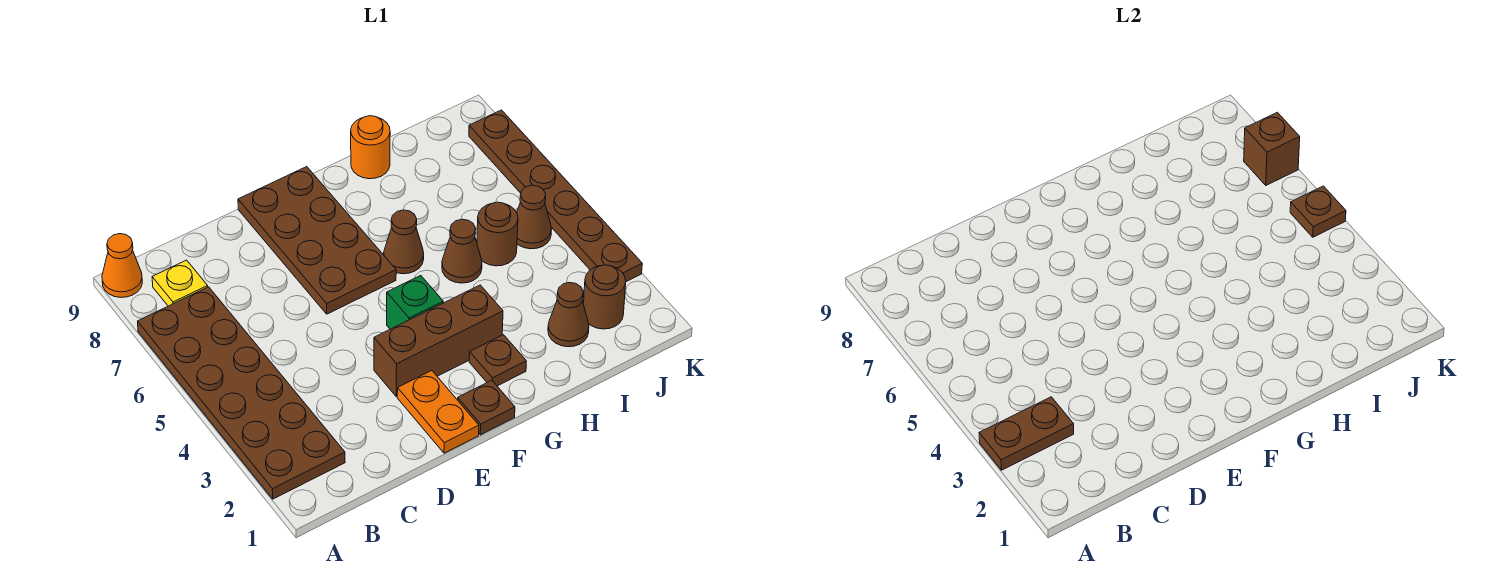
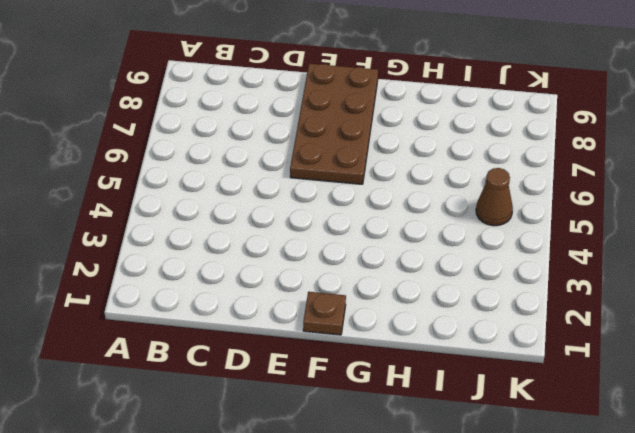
none -> brown plate A2:B7 level 1
none -> orange cone A9 level 1
none -> yellow plate B8 level 1

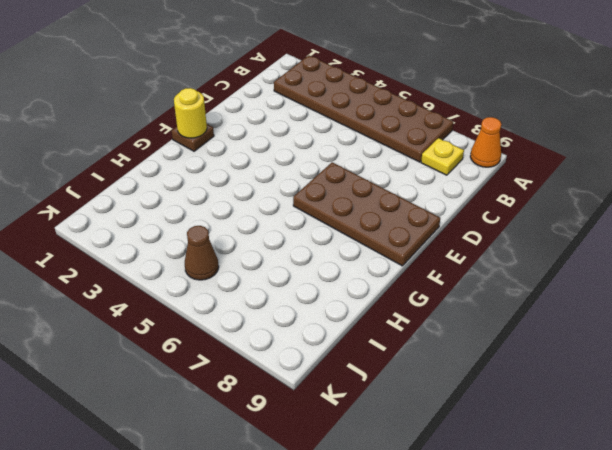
yellow round brick F1 level 2 -> none
none -> orange plate E1:E2 level 1
none -> brown brick E3:G3 level 1
none -> green brick F4 level 1

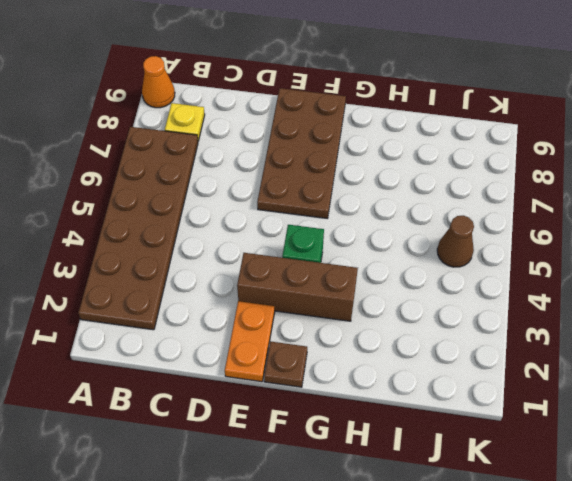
none -> brown plate G2 level 1
none -> brown cone G6 level 1
none -> brown cone H5 level 1

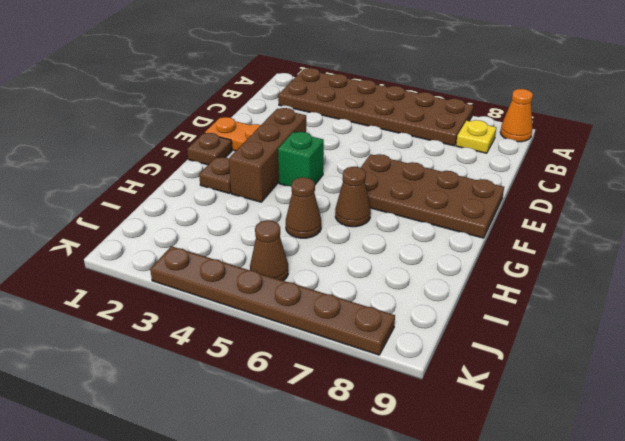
none -> orange round brick H9 level 1
none -> brown cone I2 level 1
none -> brown round brick I5 level 1

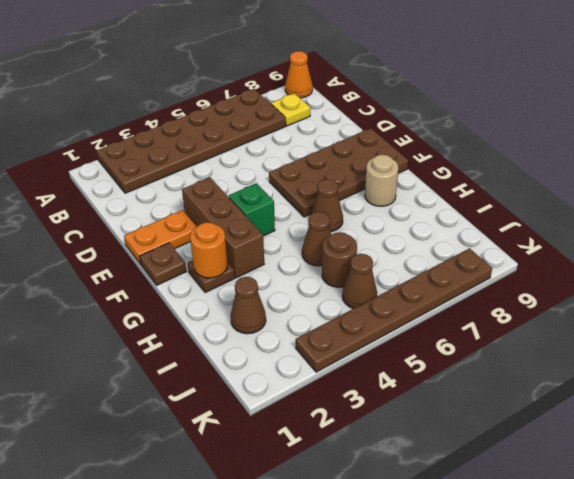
orange round brick G2 level 2 -> orange round brick H9 level 1
tan round brick G8 level 1 -> none
none -> brown round brick J2 level 1
none -> brown plate A3:B3 level 2
none -> brown plate K5 level 2

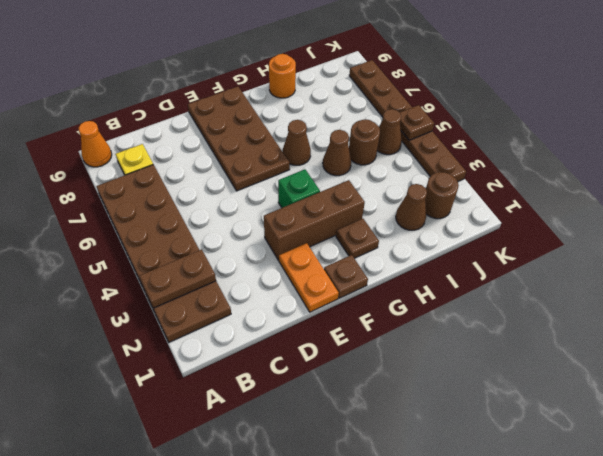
none -> brown brick K7 level 2

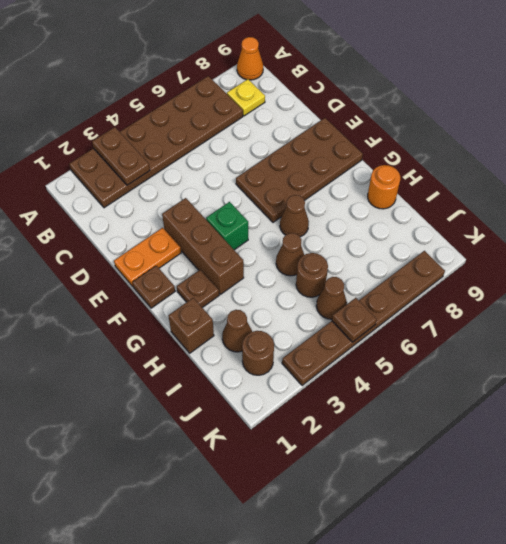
brown brick H1 level 1 -> brown brick K7 level 2

